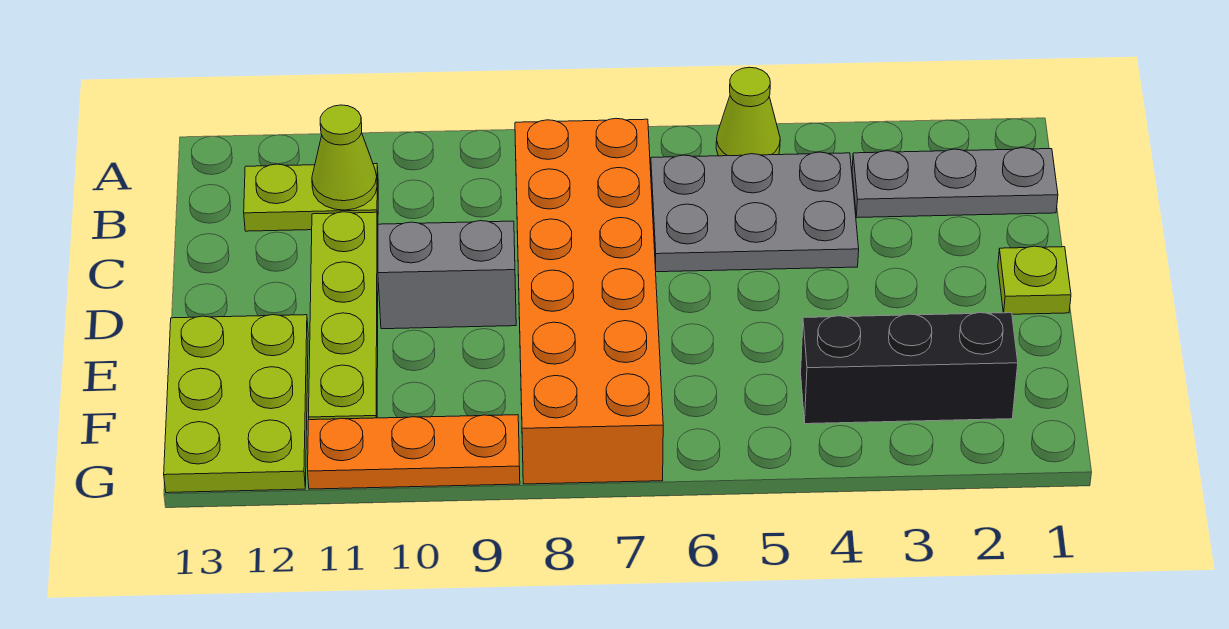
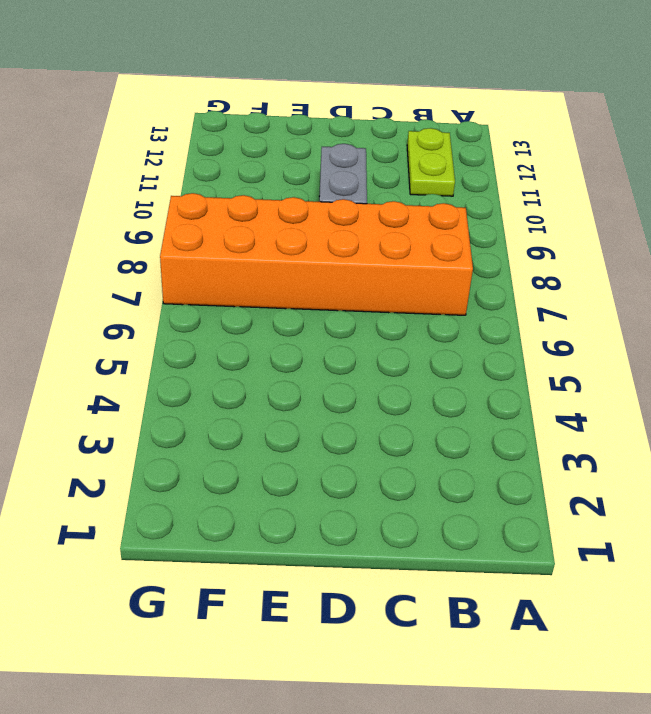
none -> lime cone A5 level 1
none -> grey plate B1:B3 level 1
none -> grey plate B4:C6 level 1

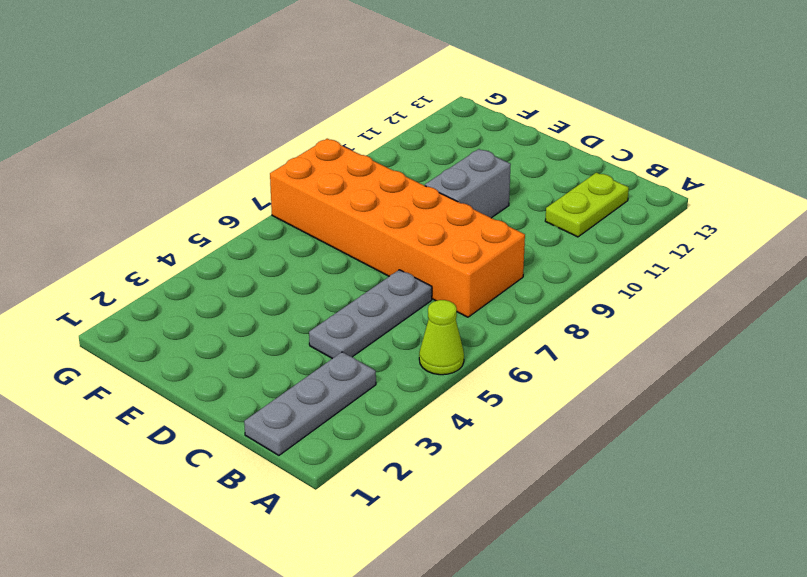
grey plate C4:C6 level 1 -> grey plate B4:C6 level 1
none -> lime plate C11:F11 level 1
none -> lime plate D1 level 1
none -> lime plate E12:G13 level 1

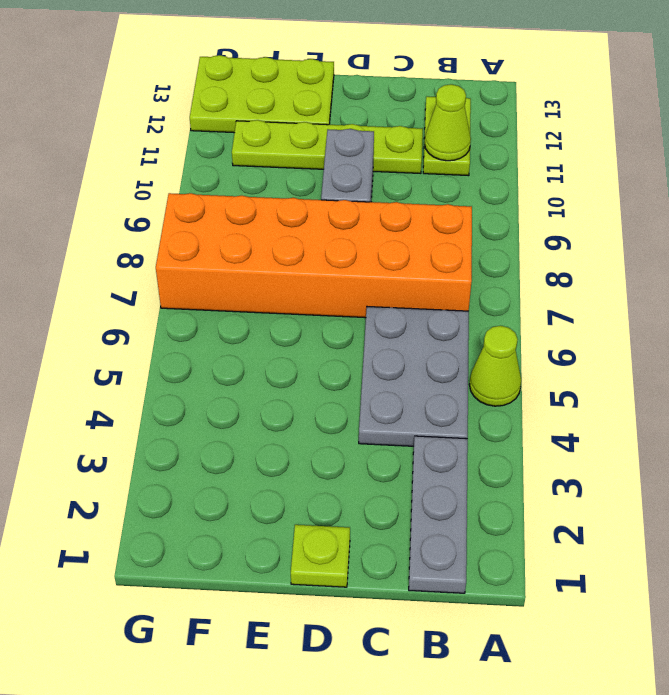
none -> black brick F2:F4 level 1
none -> orange plate G9:G11 level 1

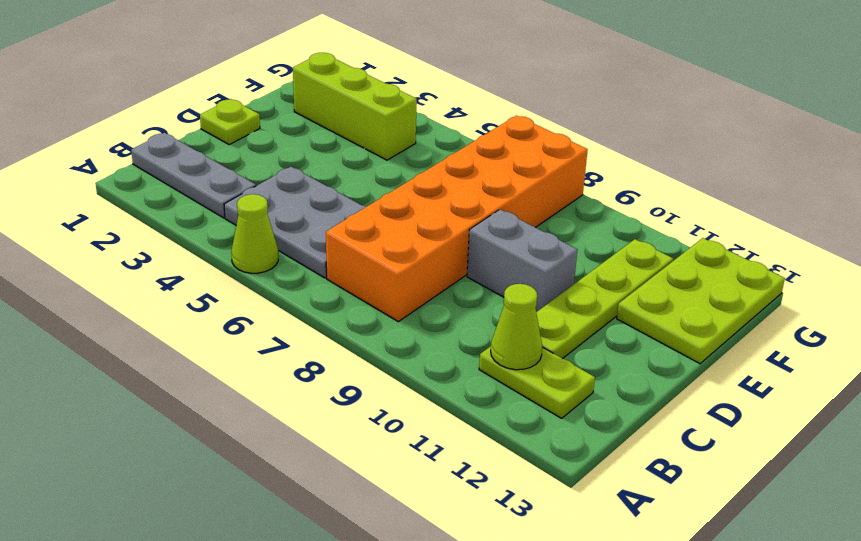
lime brick F2:F4 level 1 -> black brick F2:F4 level 1
none -> orange plate G9:G11 level 1

